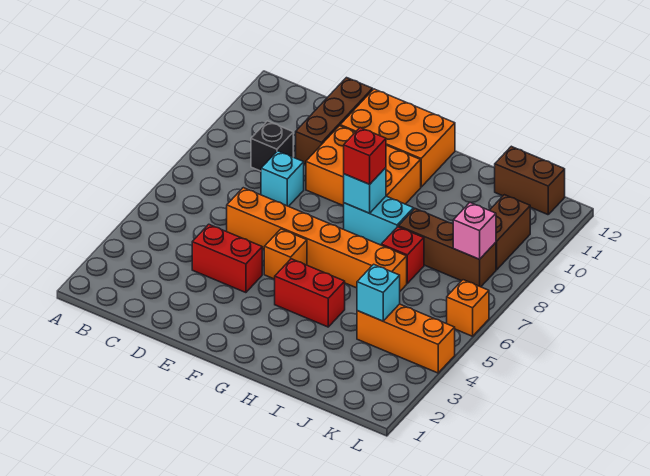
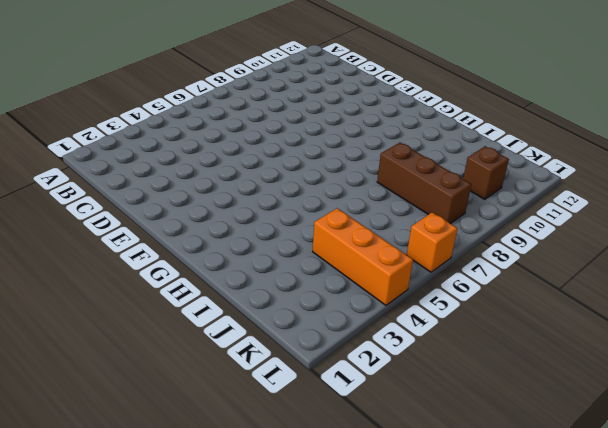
brown brick K10 level 1 -> brown brick K9:K10 level 1
none -> black brick C9 level 1
none -> red brick D4:E4 level 1
none -> orange brick D6:I6 level 1

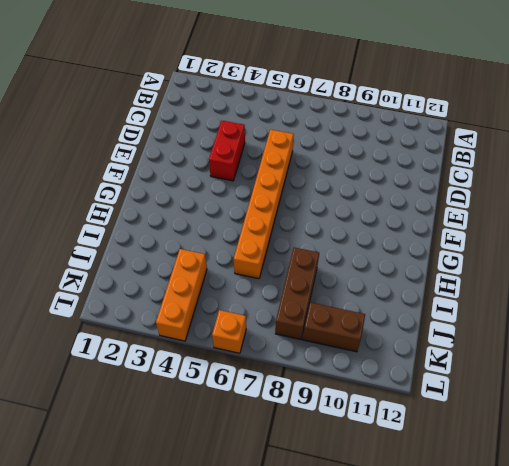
none -> black brick C9 level 1
none -> cyan brick D8 level 1
none -> brown brick D10:D12 level 1

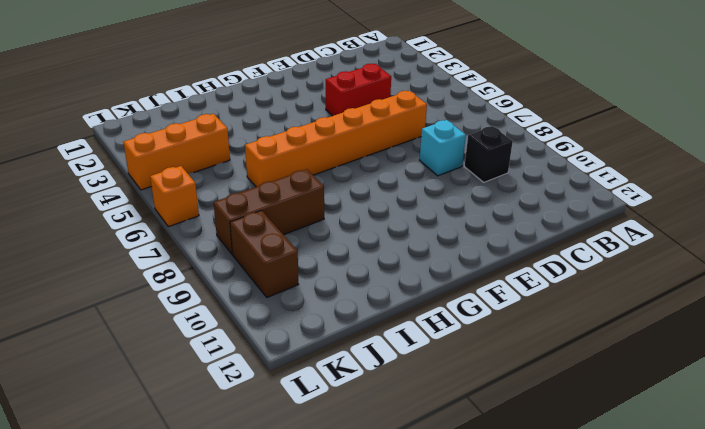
none -> brown brick D10:D12 level 1
none -> orange brick E9:G10 level 1
none -> orange brick E11:G12 level 1

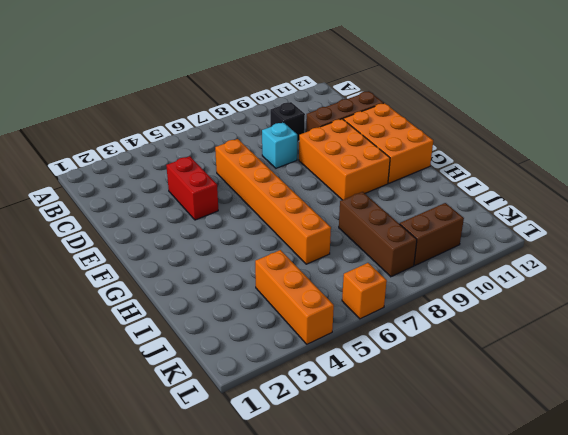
none -> orange brick F5 level 1
none -> red brick G4:H4 level 1
none -> cyan brick G8:H8 level 1

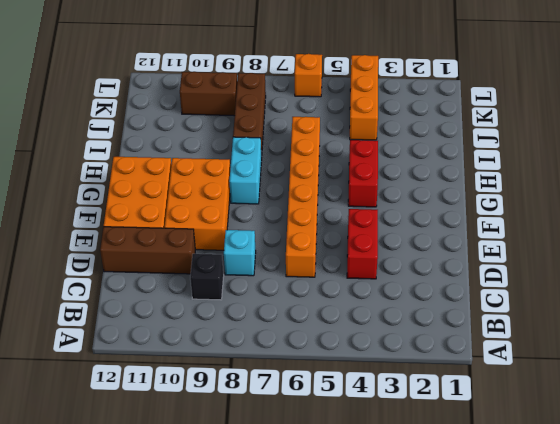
none -> orange brick F5 level 1
none -> red brick I7 level 1
none -> brown brick J12:K12 level 1

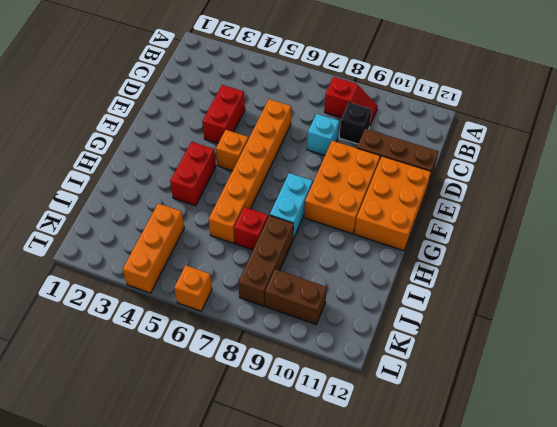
red slope B8:B9 level 1 top 8 -> none
none -> brown brick J12:K12 level 1
none -> cyan brick G8 level 2
none -> cyan brick J4 level 2

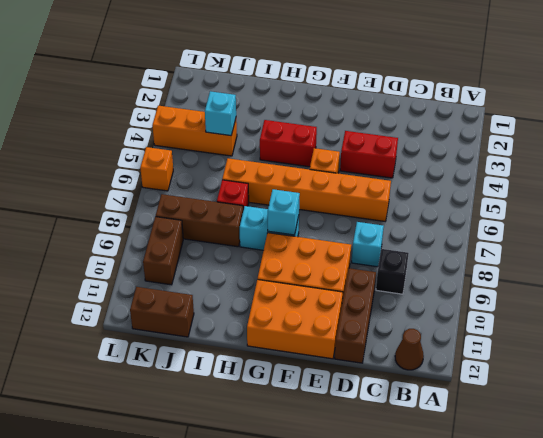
brown cone B12 level 1 -> none
none -> pink brick K8 level 2
none -> red brick G8 level 3

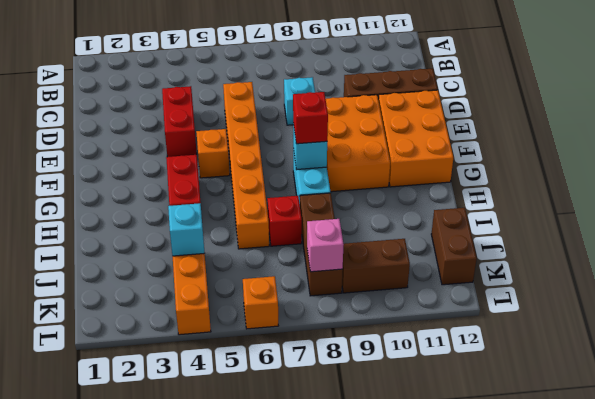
none -> black brick C9 level 1

